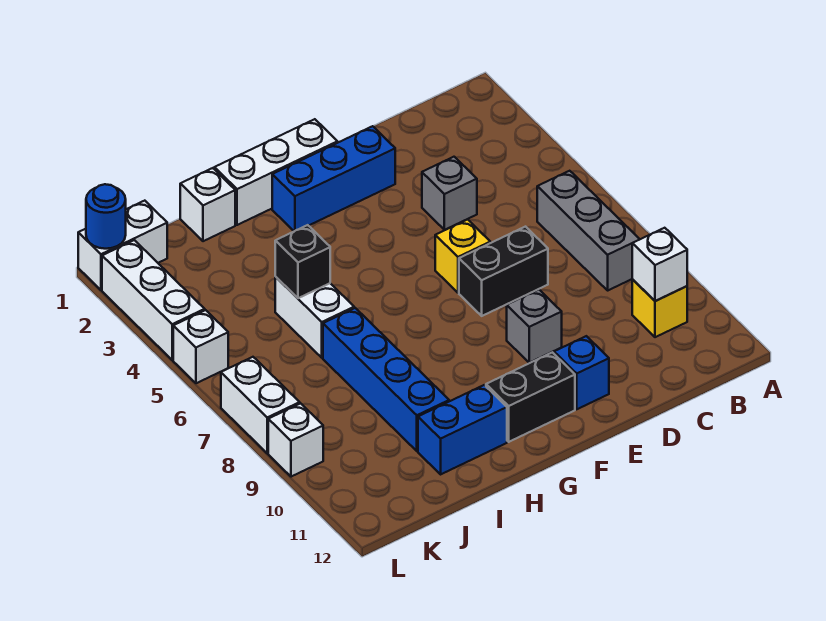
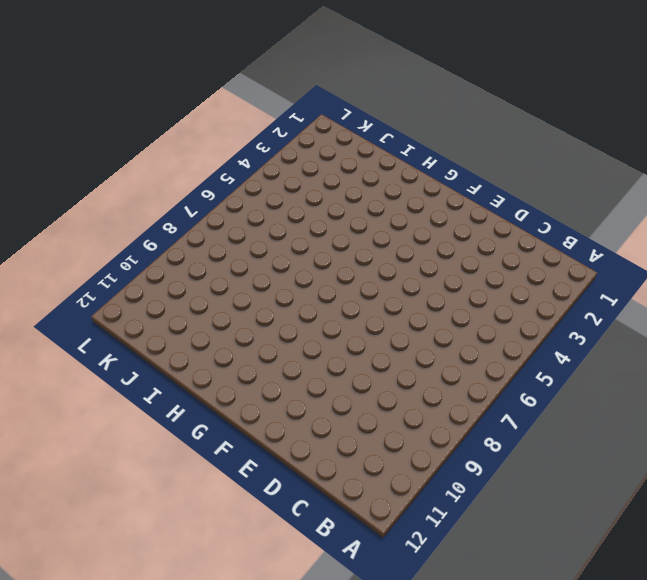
none -> grey brick B6:B8 level 1
none -> yellow brick B10 level 1
none -> grey brick D4 level 1

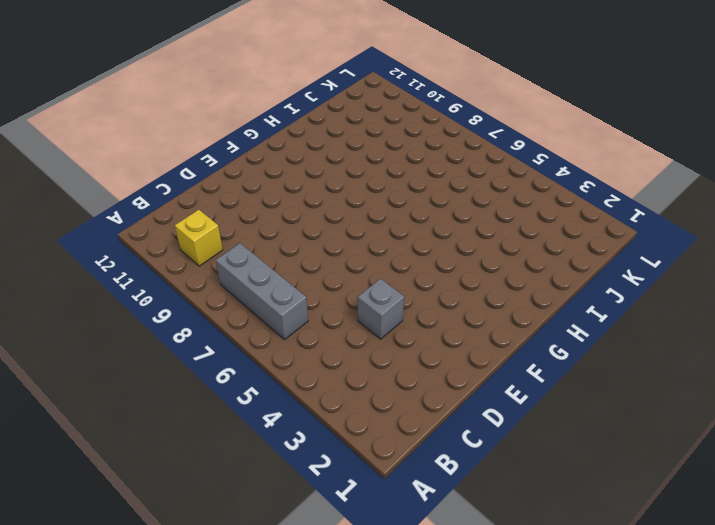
none -> black brick D7:E7 level 1
none -> blue brick E2:G2 level 1
none -> yellow brick E6 level 1

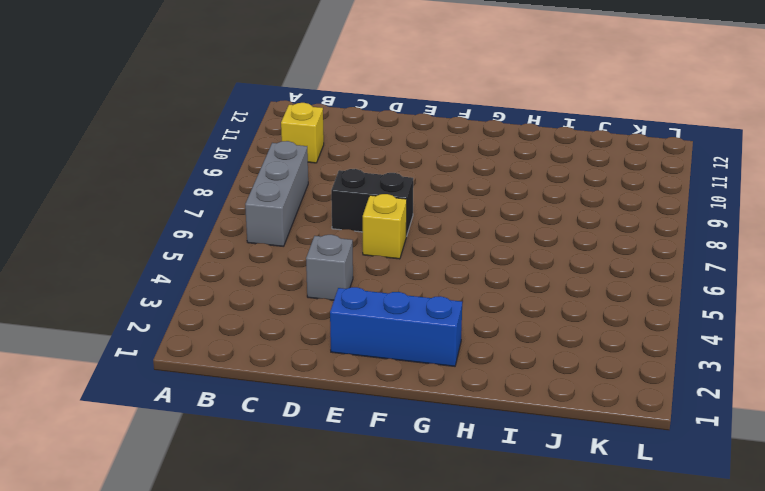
none -> grey brick E9 level 1
none -> blue brick E11 level 1
none -> white brick F1:H1 level 1

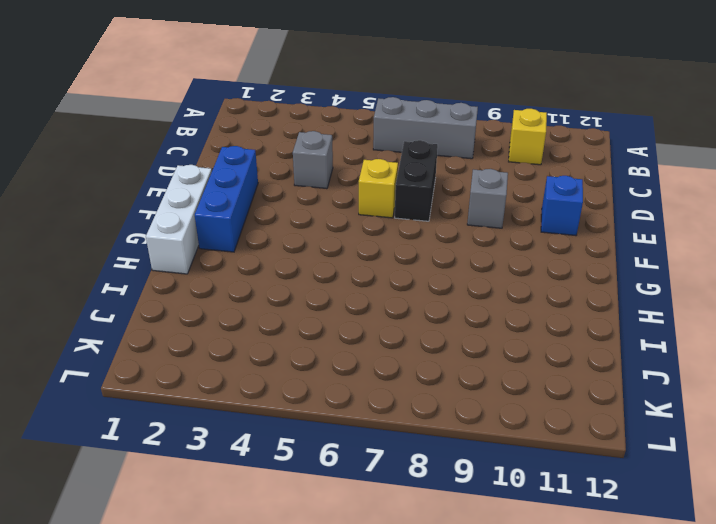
none -> black brick F11:G11 level 1
none -> blue brick H11:I11 level 1
none -> white brick I1 level 1

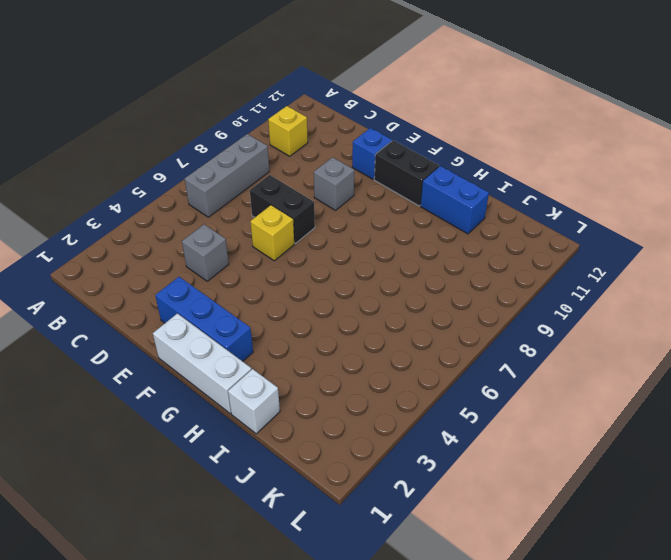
none -> white brick I5:I6 level 1
none -> blue brick I7:I10 level 1
none -> white brick K1:L1 level 1

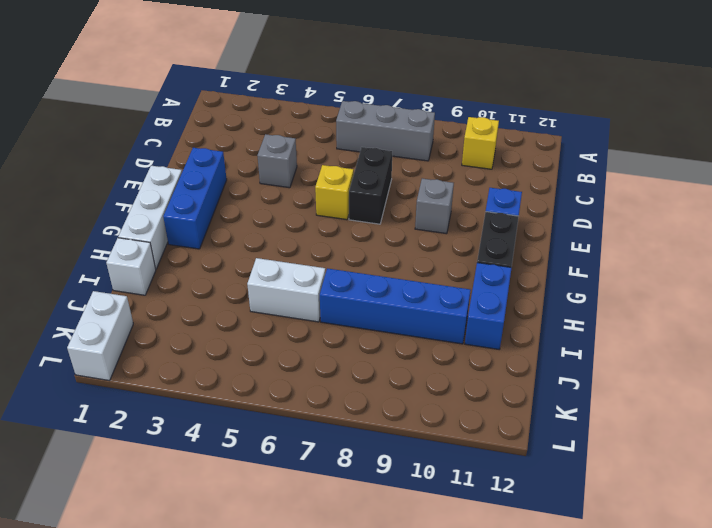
none -> white brick L2:L4 level 1
none -> white brick L5 level 1
none -> white brick L7:L8 level 1

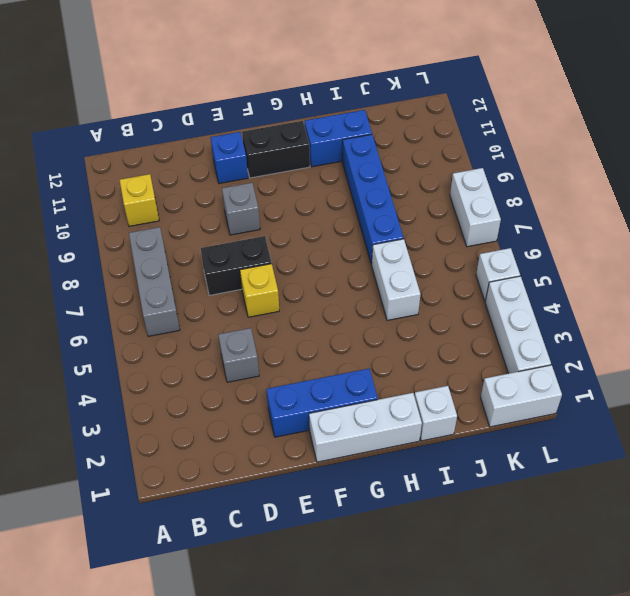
none -> white brick L9 level 1
none -> white brick B10 level 2
none -> black brick I5 level 2

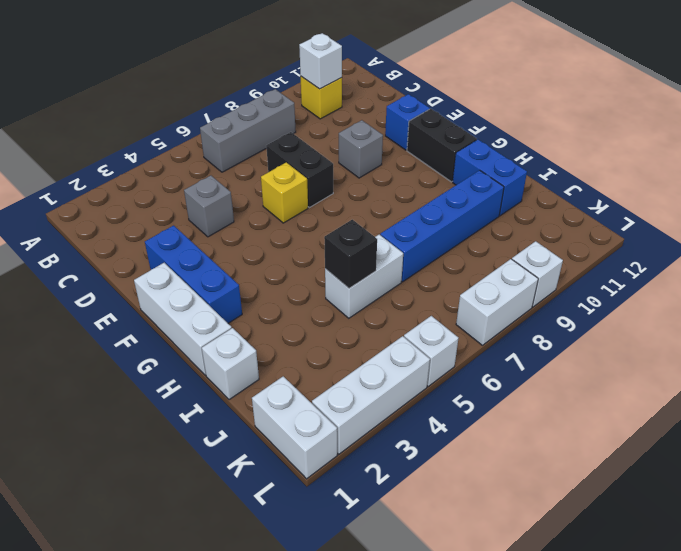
none -> blue round brick L1 level 2

